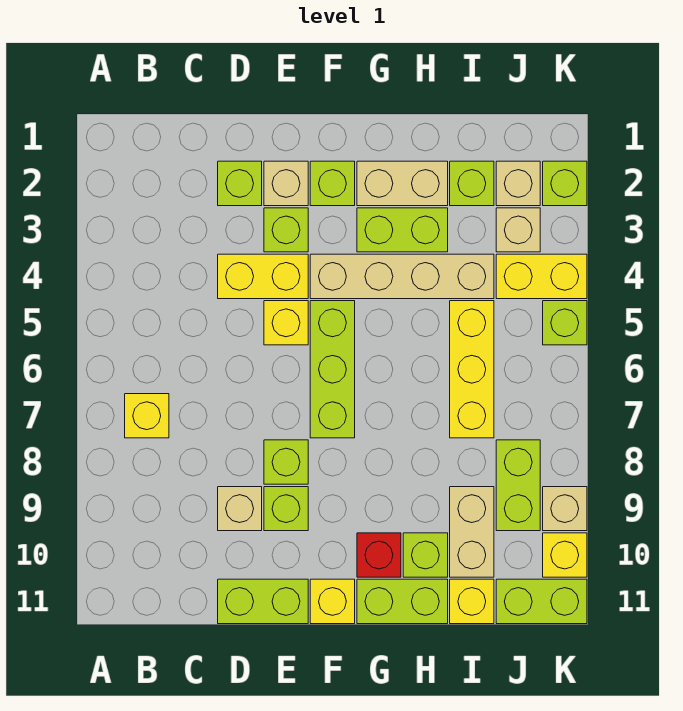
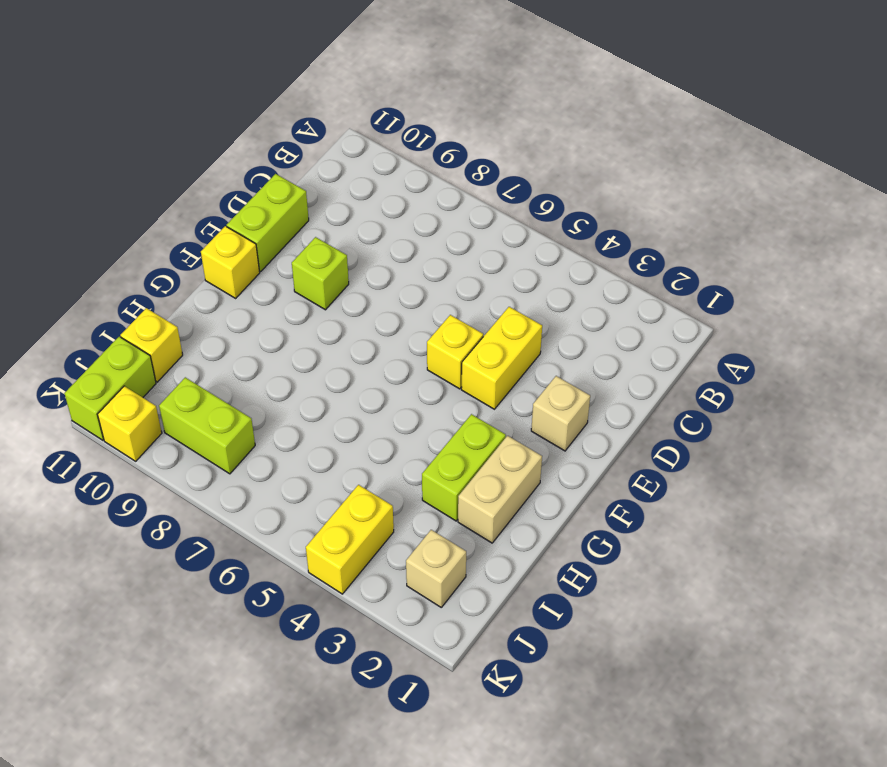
none -> yellow brick B7 level 1
none -> lime brick D2 level 1
none -> tan brick D9 level 1
none -> lime brick E3 level 1

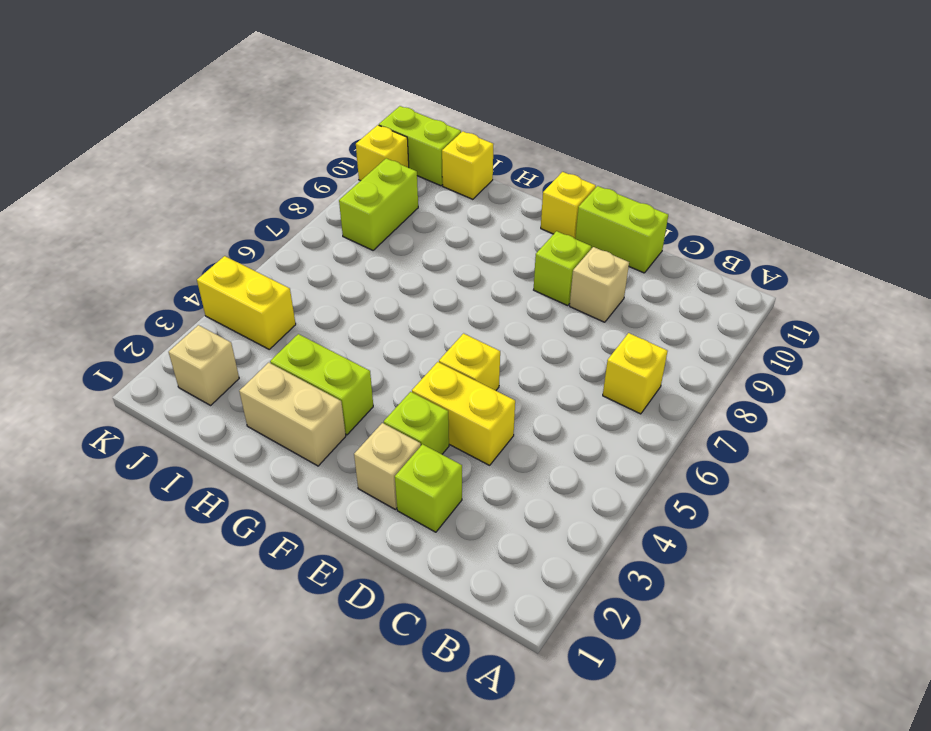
none -> lime brick E8 level 1
none -> lime brick F2 level 1
none -> tan brick F4:I4 level 1
none -> lime brick F5:F7 level 1

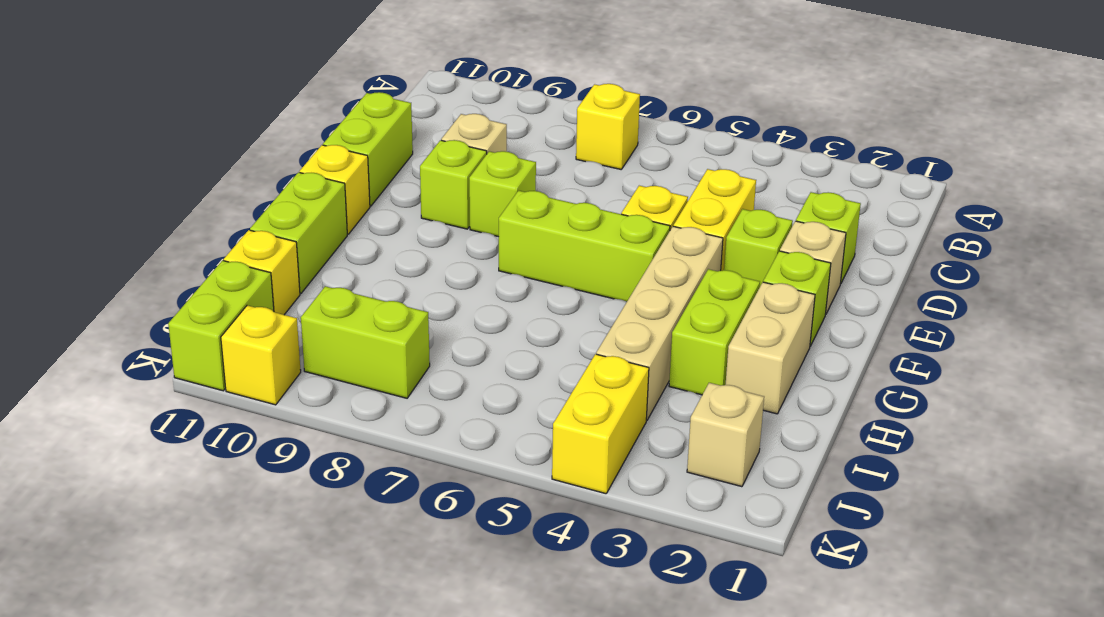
none -> red brick G10 level 1
none -> lime brick H10 level 1
none -> lime brick I2 level 1
none -> yellow brick I5:I7 level 1

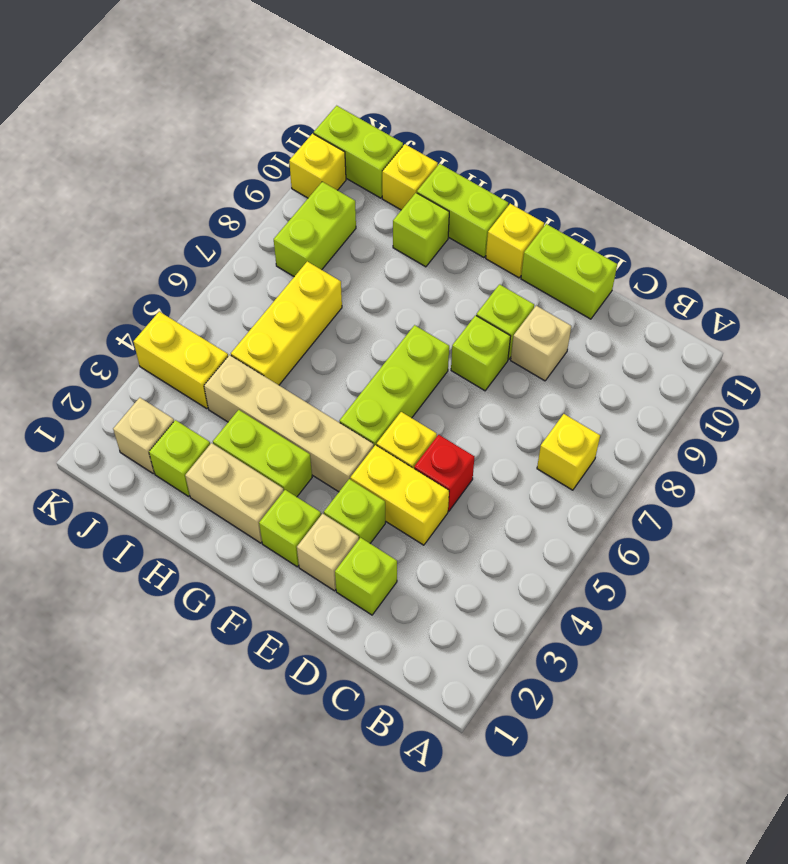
red brick D5 level 1 -> red brick G10 level 1
none -> tan brick I9:I10 level 1
none -> tan brick J3 level 1
none -> lime brick K2 level 1
none -> lime brick K5 level 1

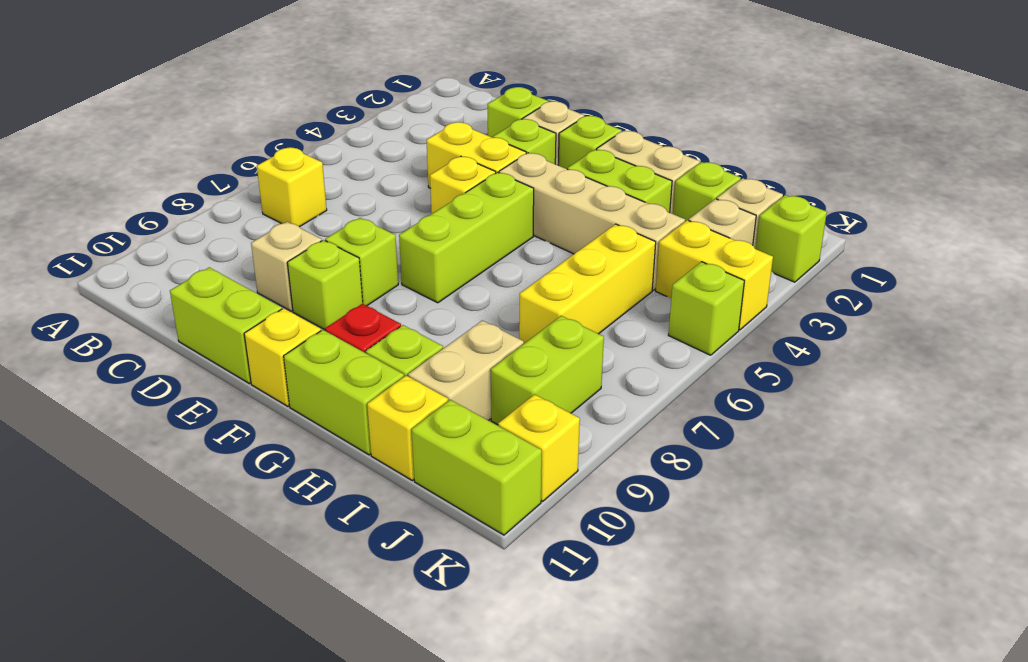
none -> tan brick K9 level 1

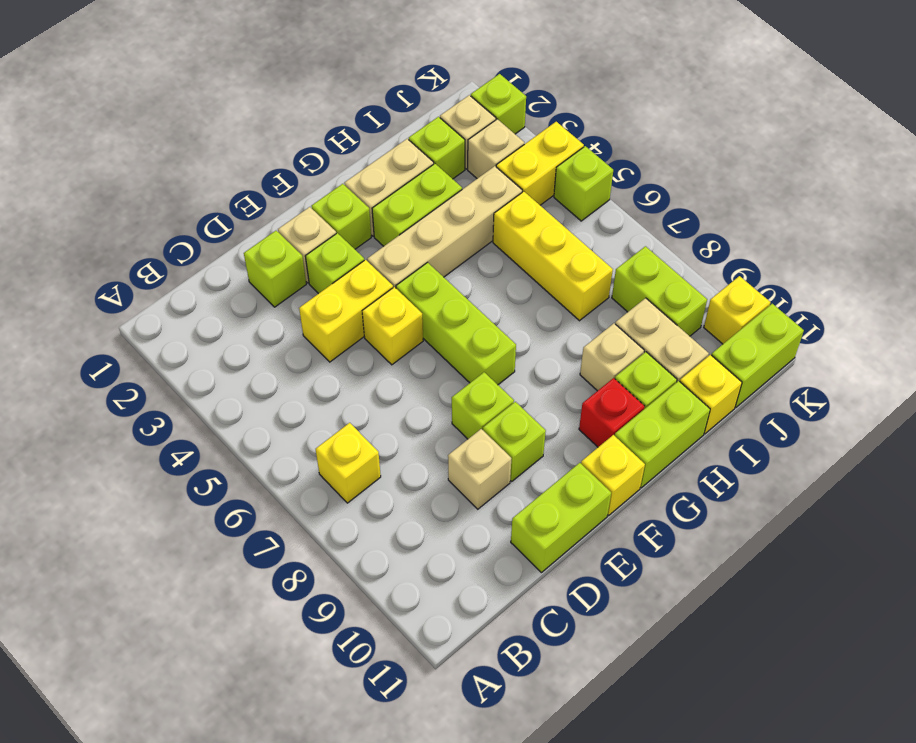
tan brick H9 level 1 -> tan brick K9 level 1

